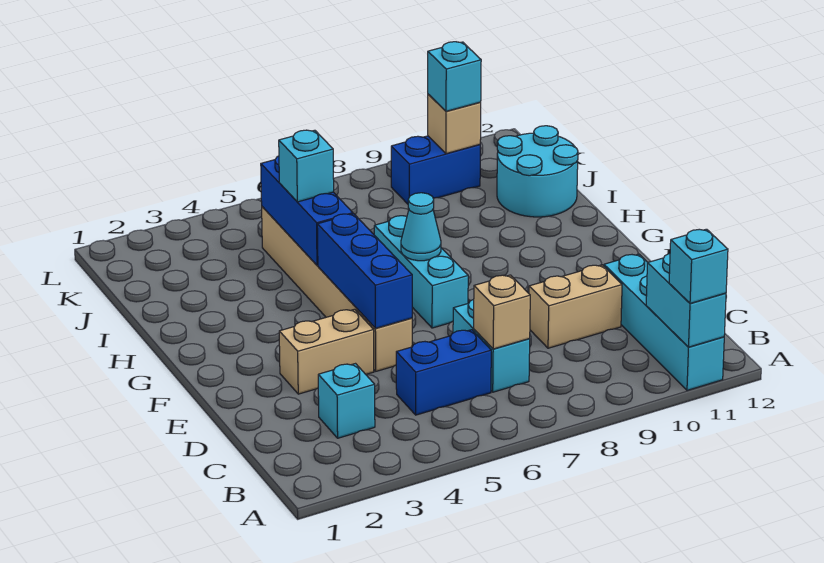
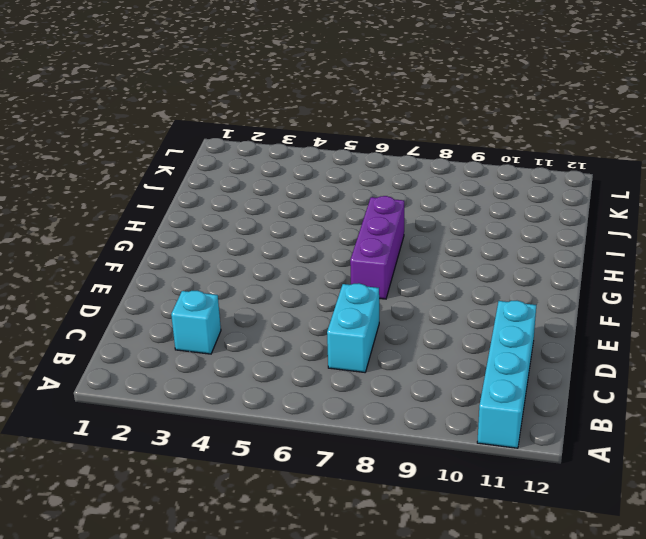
purple brick F7:H7 level 1 -> cyan brick F7:H7 level 1
none -> blue brick C5:C6 level 1
none -> tan brick D9:D10 level 1
none -> tan brick E3:E4 level 1

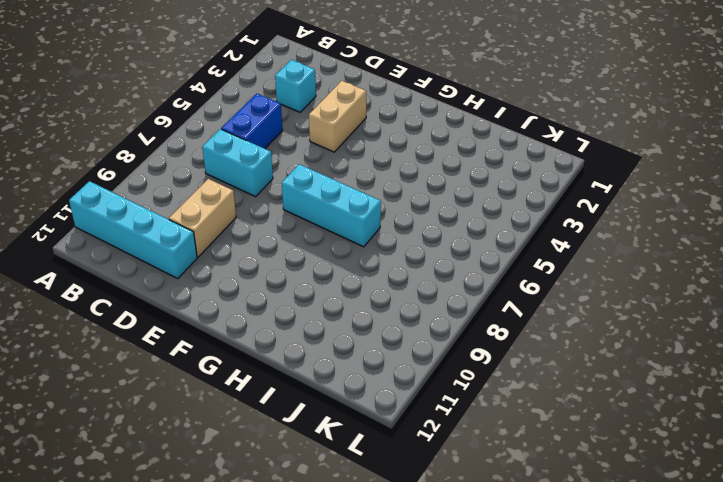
none -> tan brick E5:J5 level 1
none -> cyan round brick I11:J12 level 1
none -> blue brick K9:K10 level 1

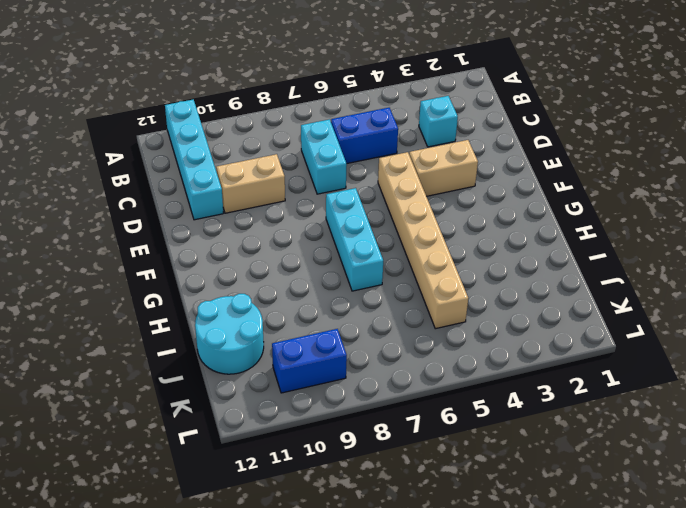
none -> cyan brick A11:B11 level 2
none -> tan brick C7 level 2
none -> blue brick E5:G5 level 2

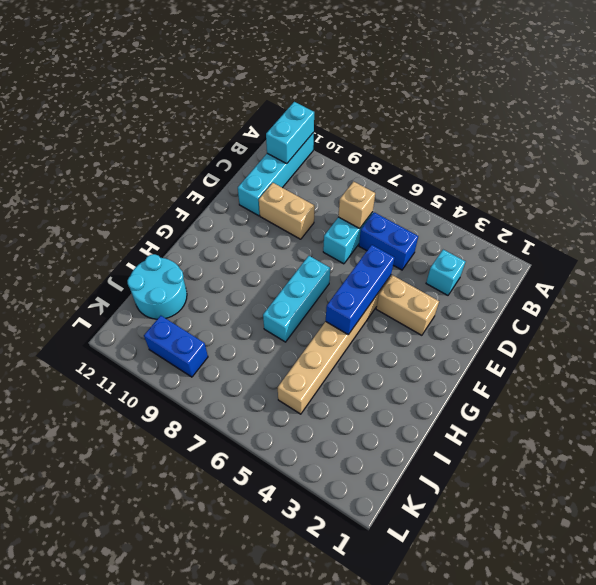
none -> cyan cone G7 level 2
none -> blue brick H5:J5 level 2
none -> tan brick K10 level 2

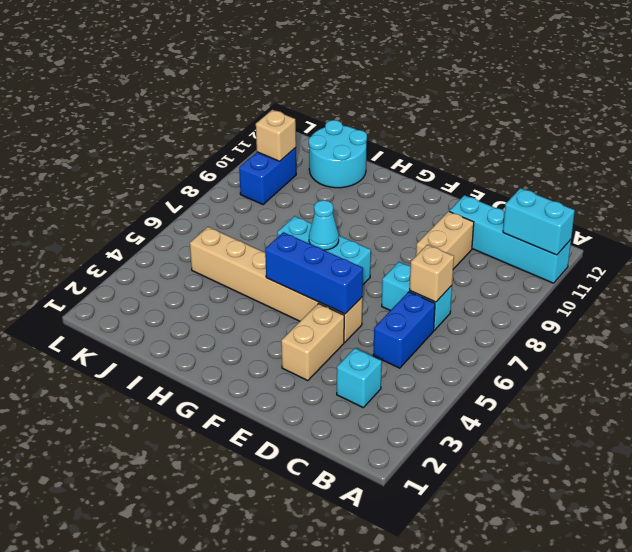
none -> blue brick H5:J5 level 2
none -> cyan brick A11 level 3
none -> cyan brick I5 level 3

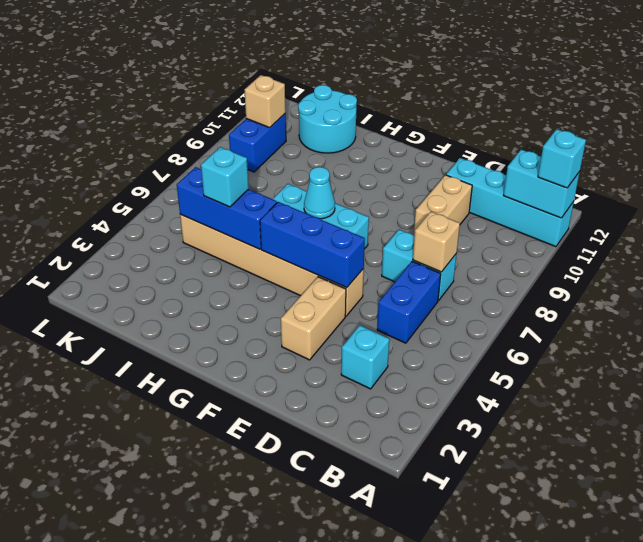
none -> cyan brick K10 level 3

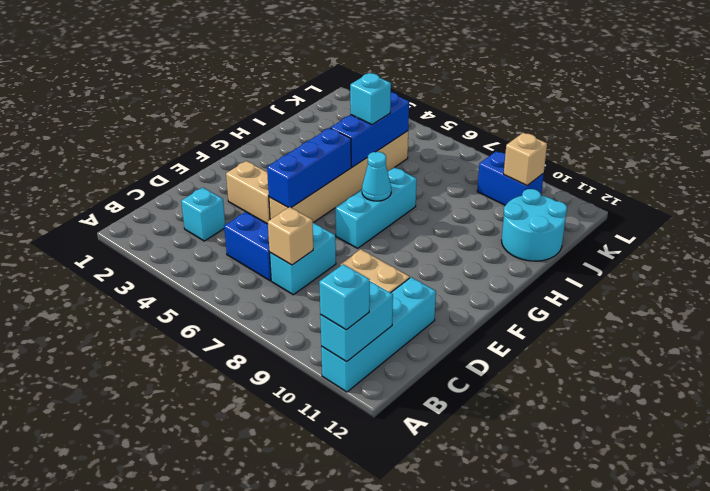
none -> cyan brick K10 level 3

